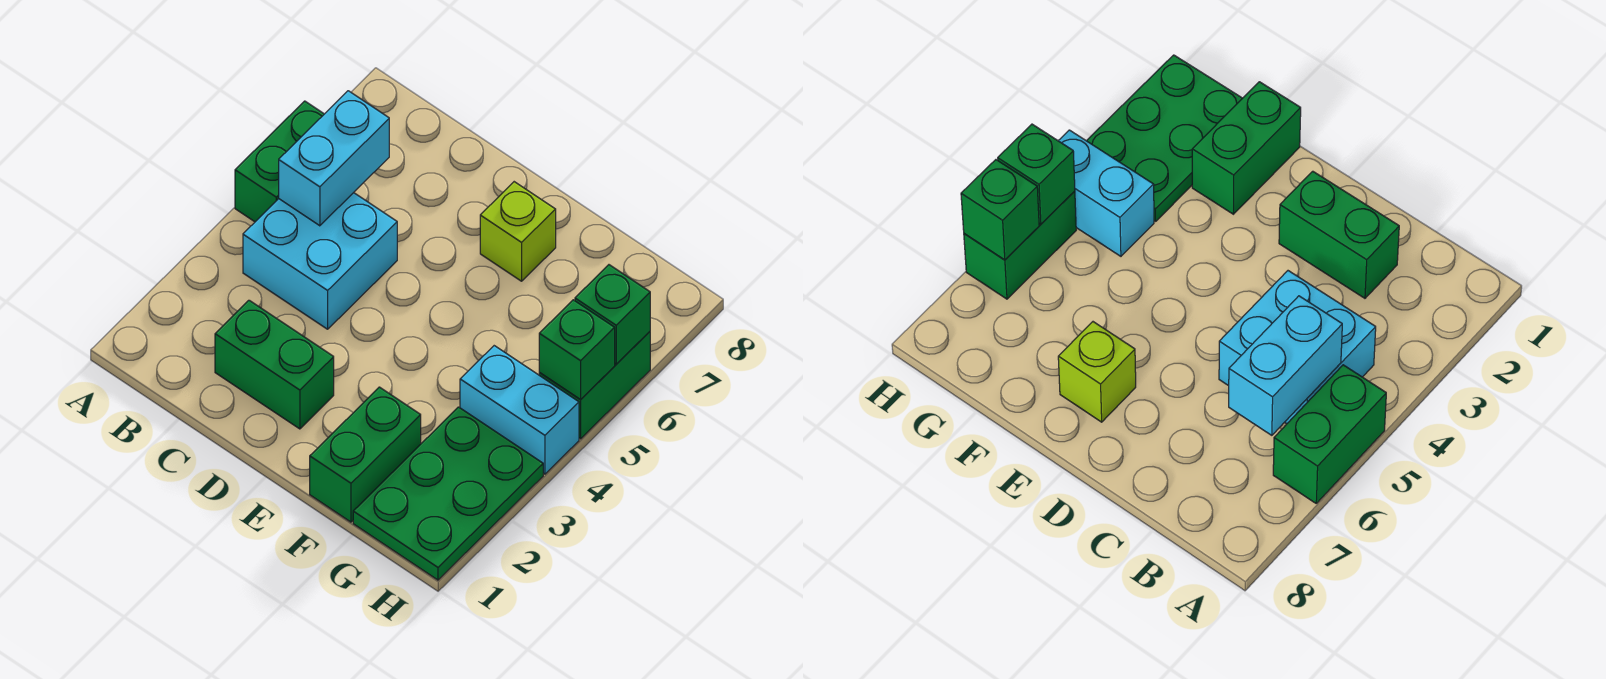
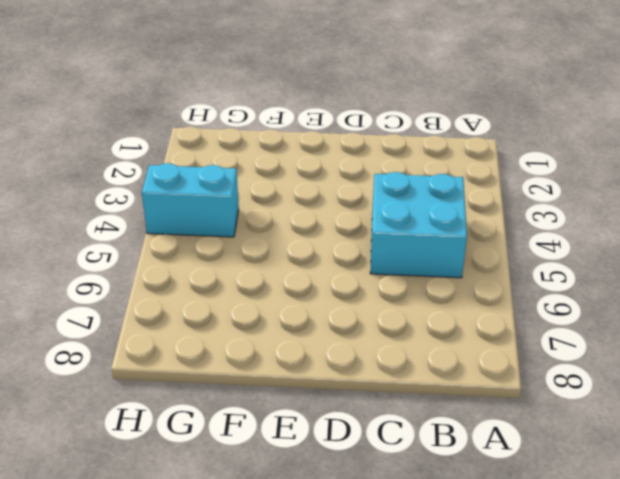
none -> green brick A5:A6 level 1
none -> green brick C2:D2 level 1

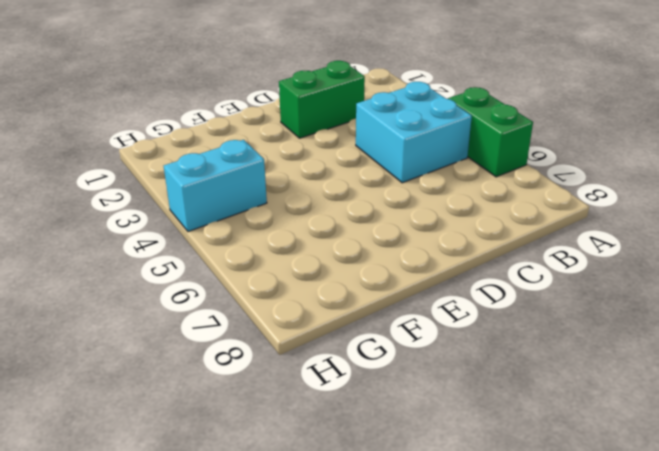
none -> lime brick E7 level 1
none -> green brick F1:F2 level 1

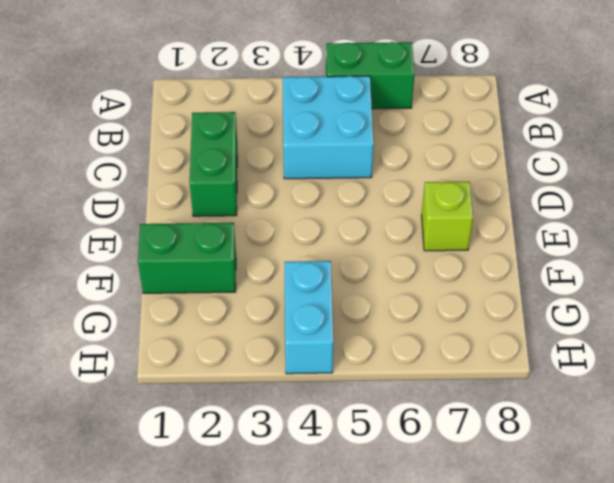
none -> green plate G1:H3 level 1
none -> green brick H5:H6 level 1

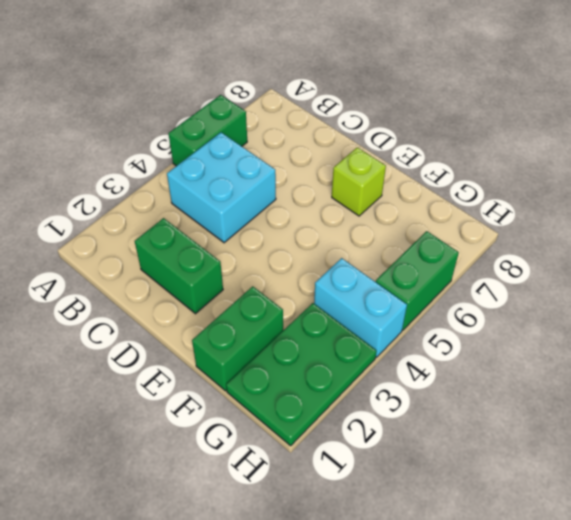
none -> cyan brick B5:B6 level 2
none -> green brick H5 level 2

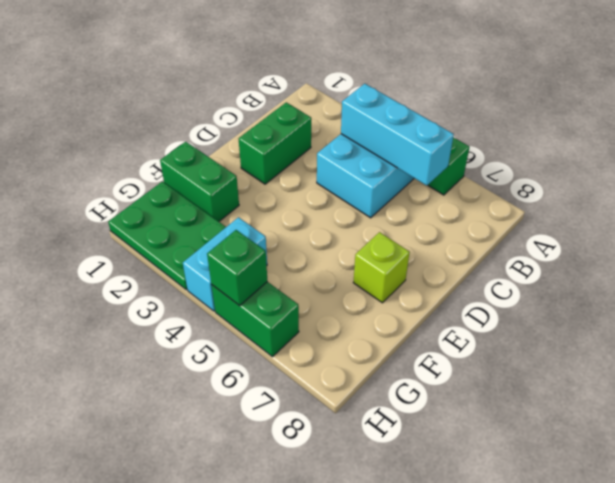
cyan brick B4:B6 level 2 -> cyan brick B5:B6 level 2
none -> green brick H6 level 2

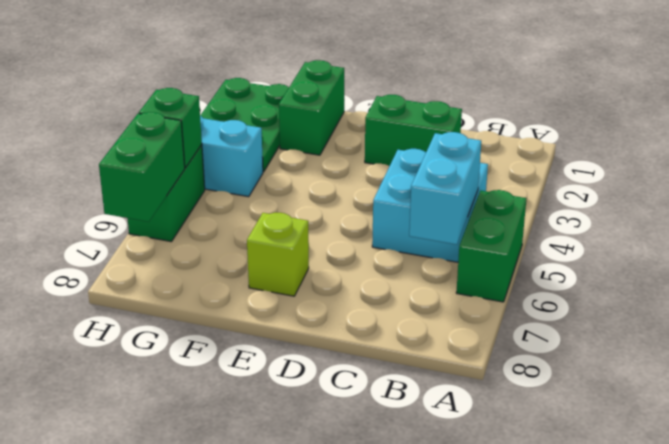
green brick H6:H7 level 2 -> green brick H6 level 2

